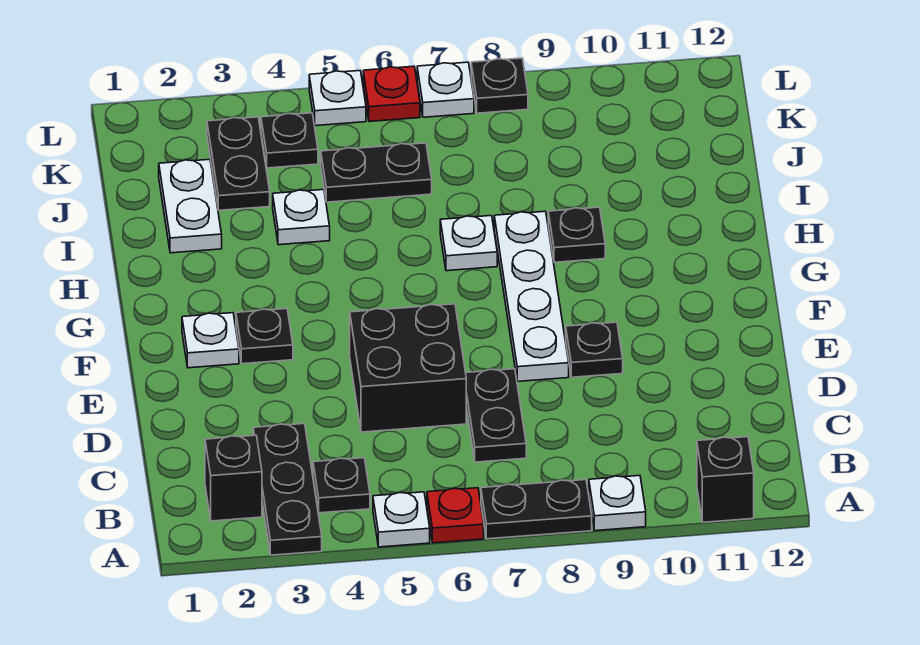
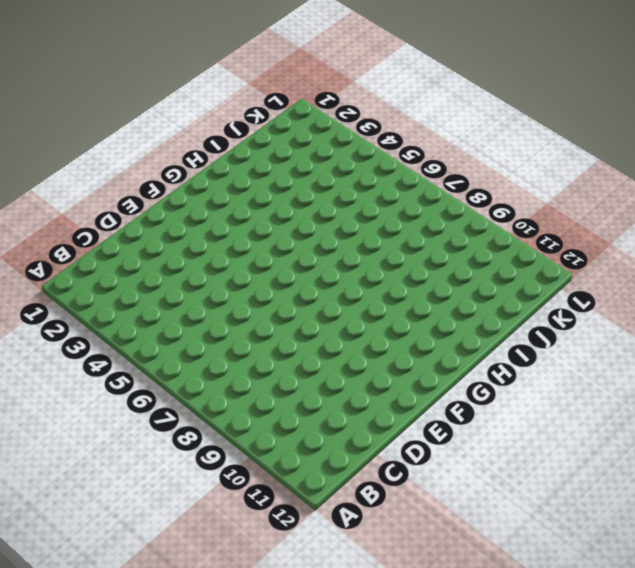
none -> black plate A3:C3 level 1
none -> white plate A5 level 1
none -> red plate A6 level 1

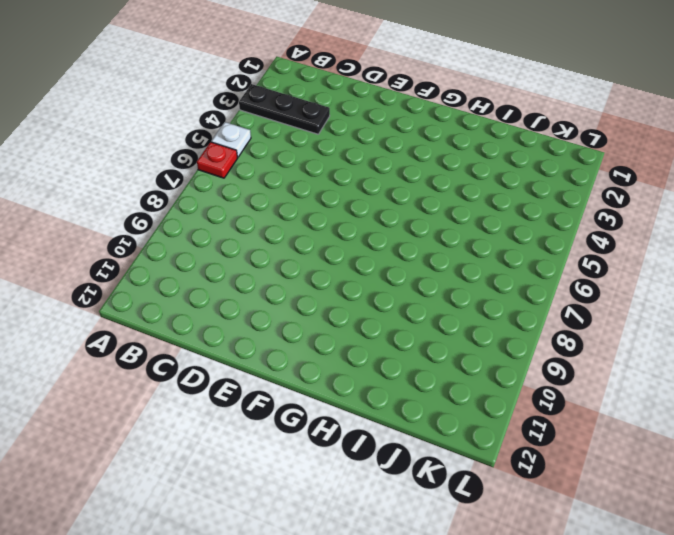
none -> black plate A7:A8 level 1
none -> white plate A9 level 1
none -> black brick A11 level 1

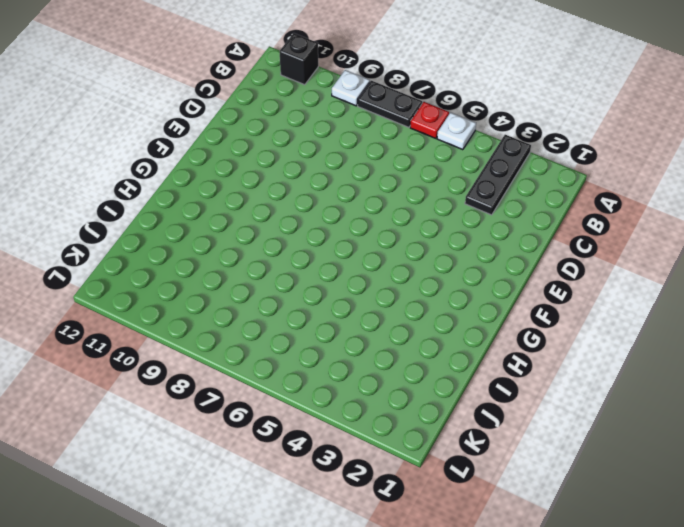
none -> black brick B2 level 1
none -> black plate B4 level 1
none -> black plate C7:D7 level 1

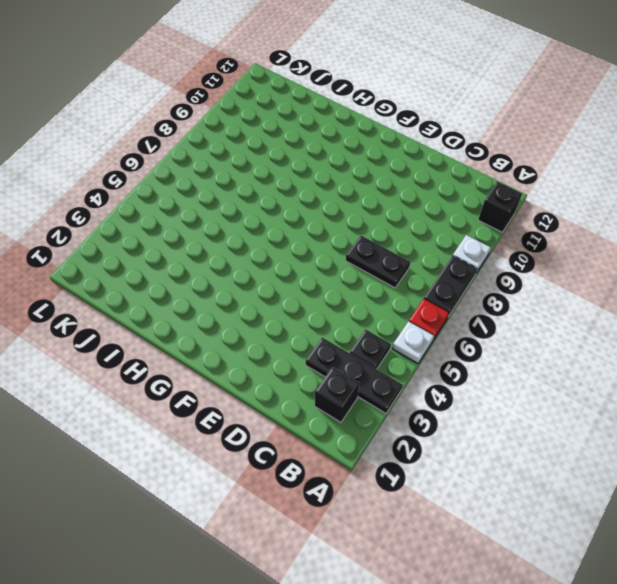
none -> black brick D5:E6 level 1
none -> white plate E8:H8 level 1
none -> black plate E9 level 1

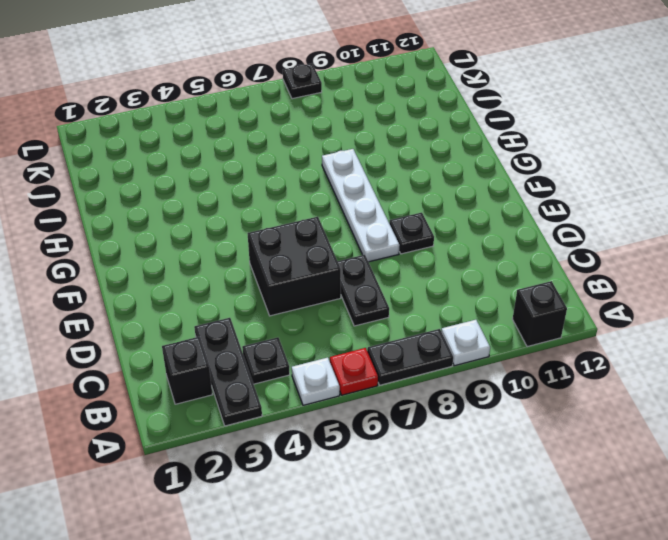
none -> white plate F2 level 1
none -> black plate F3 level 1
none -> white plate H7 level 1

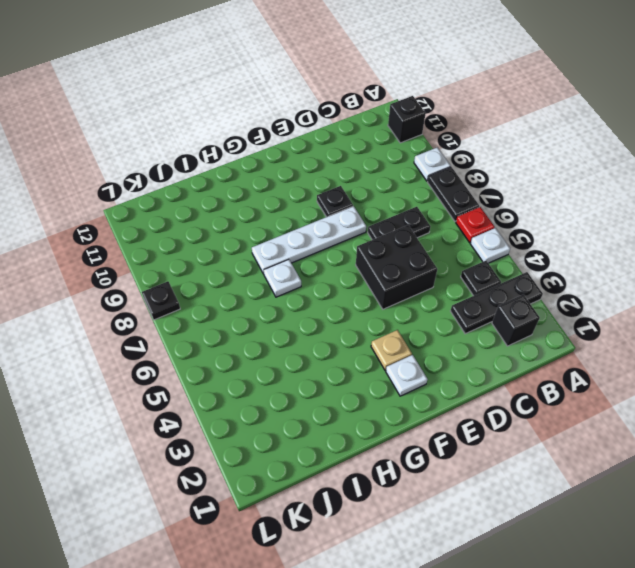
tan plate F3 level 1 -> black plate F3 level 1
none -> black plate H9 level 1
none -> white plate I2:J2 level 1
none -> white plate I4 level 1

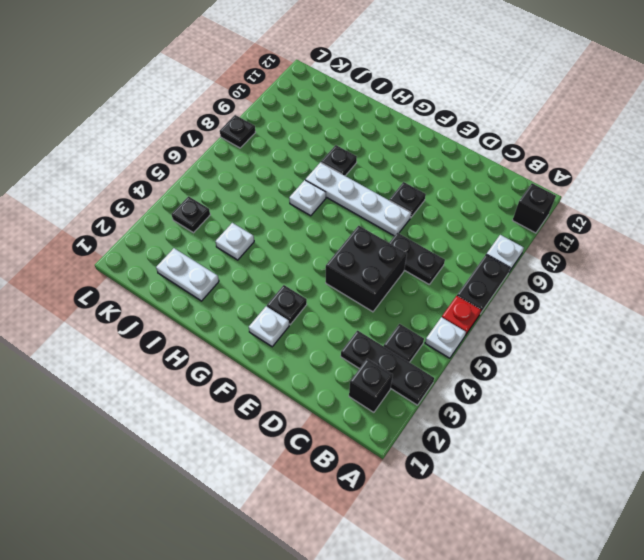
none -> black plate J3:K3 level 1
none -> black plate J5:J6 level 1
none -> white plate L5 level 1

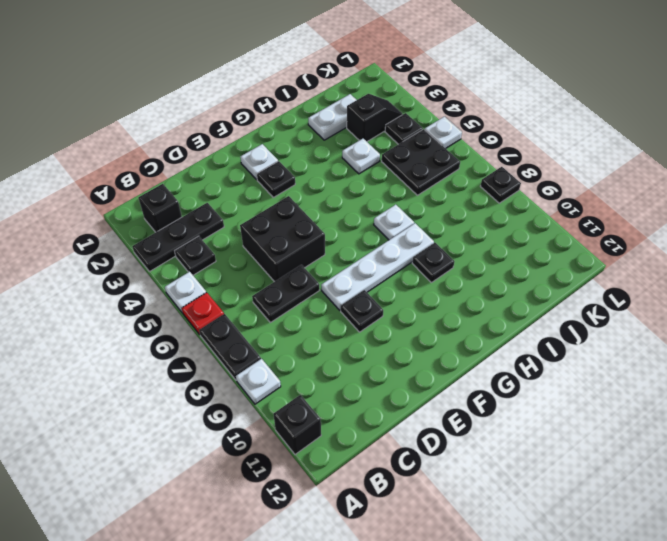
black slope J3:K3 level 1 top J -> black plate J3:K3 level 1
black plate J5:K6 level 1 -> black plate J5:J6 level 1
none -> red plate L6 level 1
none -> white plate L7 level 1

